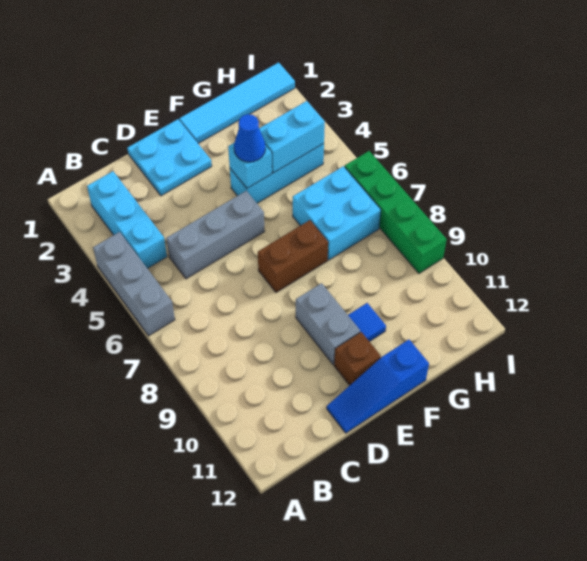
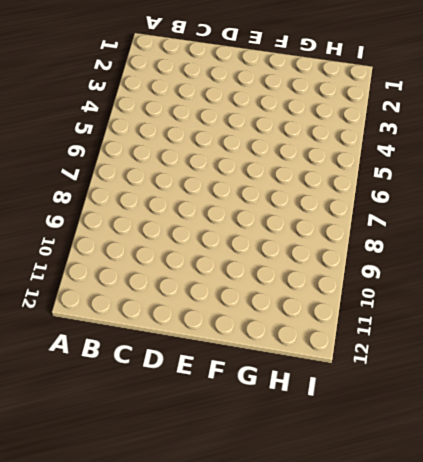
none -> grey brick A4:A6 level 1
none -> cyan brick B2:B4 level 1
none -> grey brick C5:E5 level 1

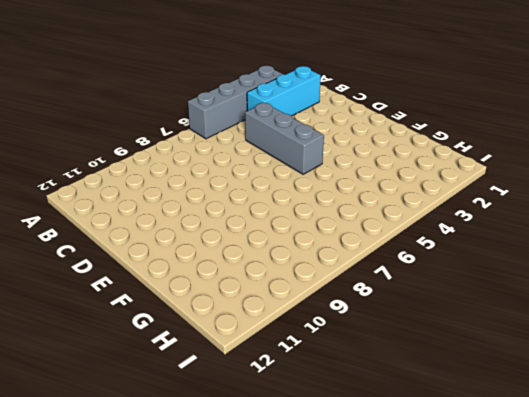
grey brick A3:A6 level 1 -> grey brick A4:A6 level 1
none -> cyan plate D1:E2 level 1
none -> blue slope D12:F12 level 1 top F
none -> brown brick E7:F7 level 1

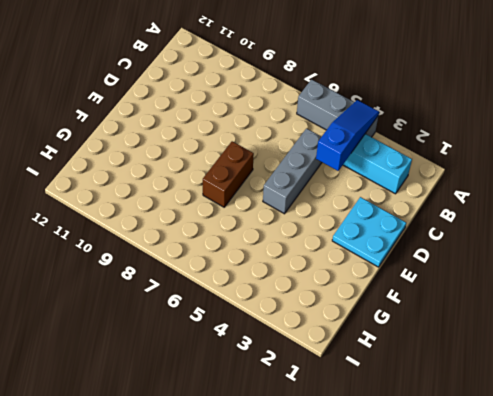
blue slope A4:C4 level 2 top C -> blue slope D12:F12 level 1 top F
none -> grey brick E9:E10 level 1
none -> brown brick E11 level 1
none -> cyan tile F1:I1 level 1

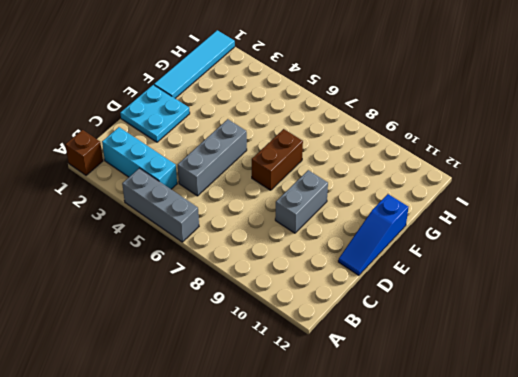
brown brick A1 level 1 -> brown brick E11 level 1
grey brick D9:E9 level 1 -> grey brick E9:E10 level 1
none -> cyan brick F4:H4 level 1
none -> blue tile F10 level 1
none -> cyan brick G6:H7 level 1

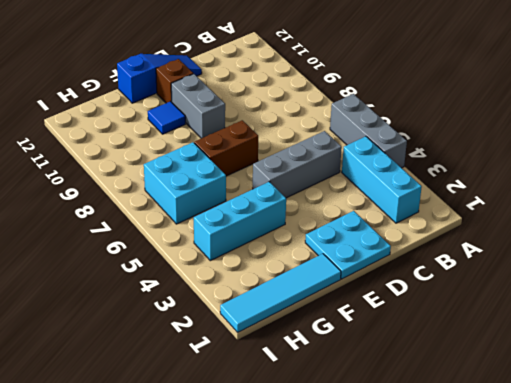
none -> green brick I6:I9 level 1
none -> cyan brick F4 level 2
none -> cyan brick G4:H4 level 2

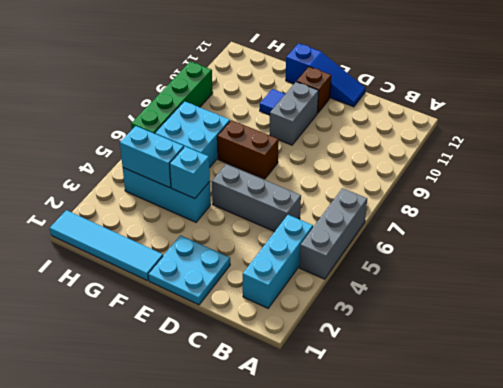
none -> blue cone F4 level 3

